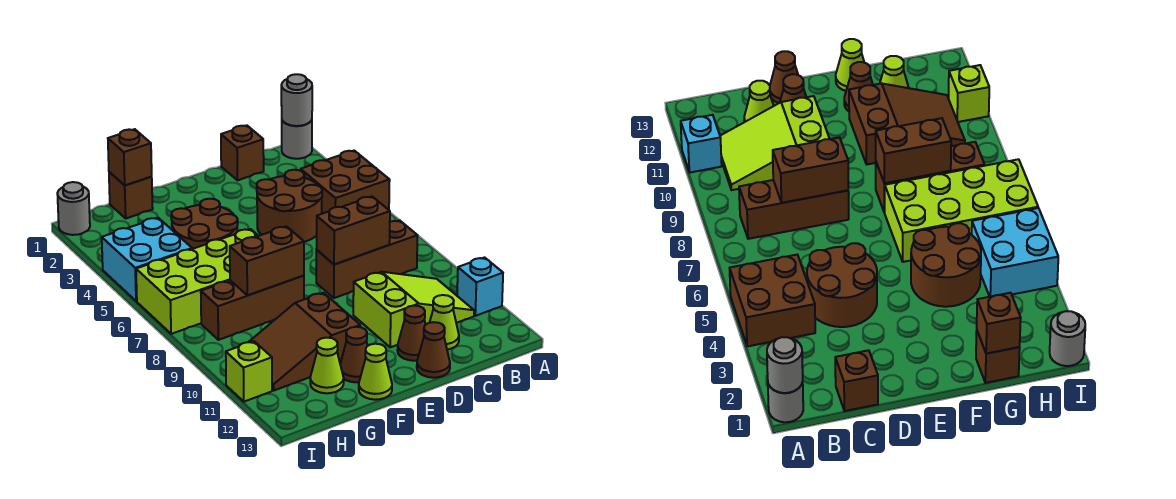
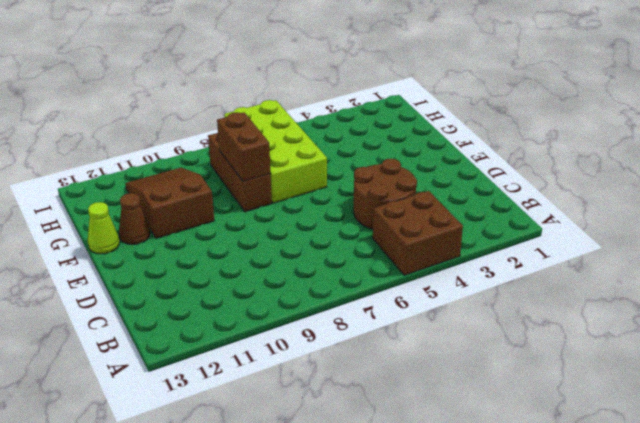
none -> grey round brick A1 level 1
none -> cyan brick A11 level 1
none -> brown brick B8:D8 level 1

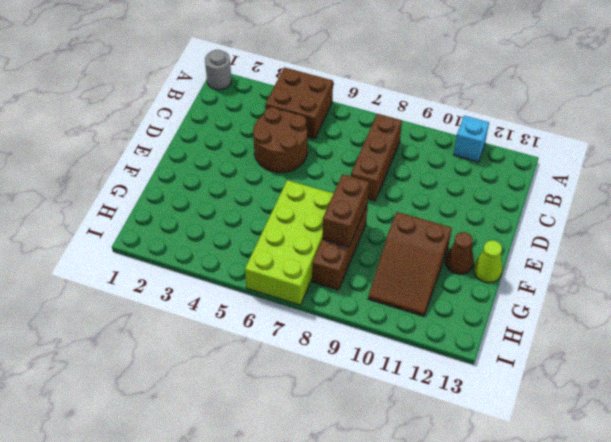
none -> lime slope B10:D11 level 1 top D
none -> brown brick C1 level 1
none -> lime cone C12 level 1

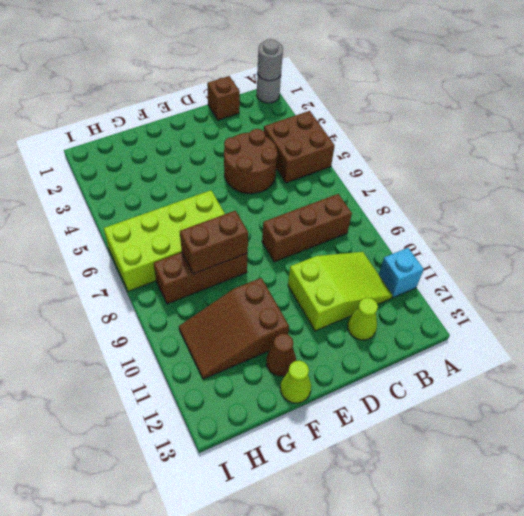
none -> brown cone D12 level 1
none -> brown cone D13 level 1
none -> brown round brick F4:G5 level 1

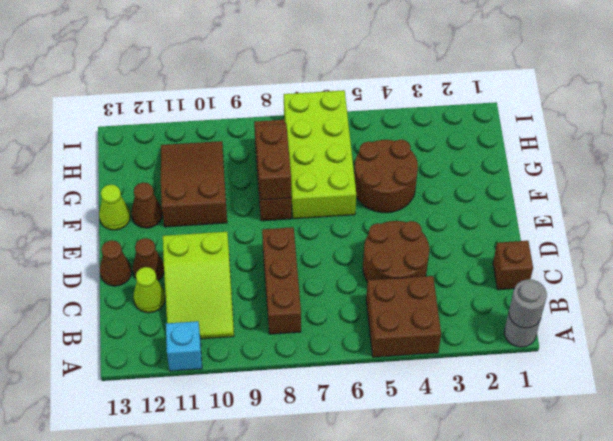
none -> brown brick G1 level 1
none -> lime cone G12 level 1
none -> cyan brick H4:I5 level 1

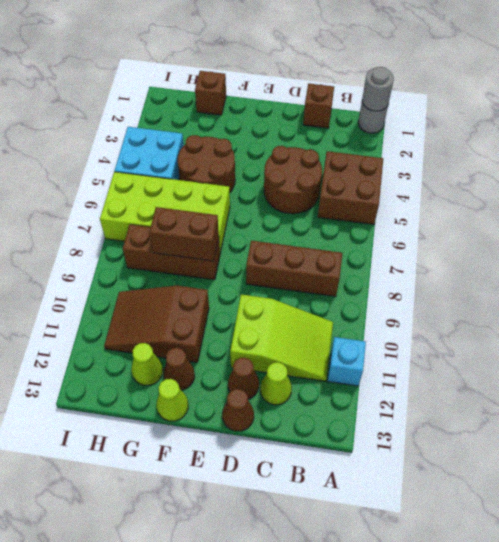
none -> grey round brick I1 level 1
none -> lime brick I11 level 1
none -> brown brick C8:D8 level 2

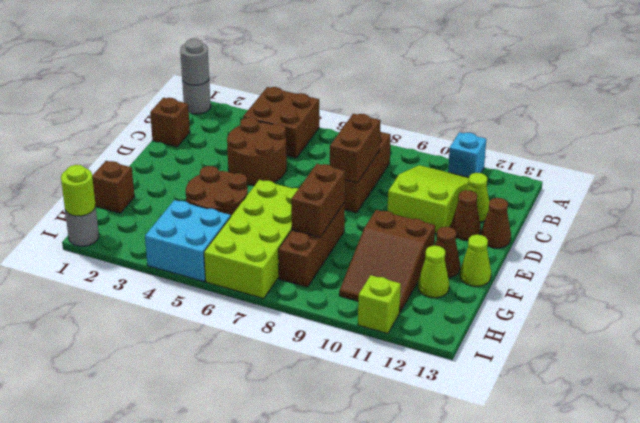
lime round brick I1 level 2 -> none
none -> brown brick G1 level 2

